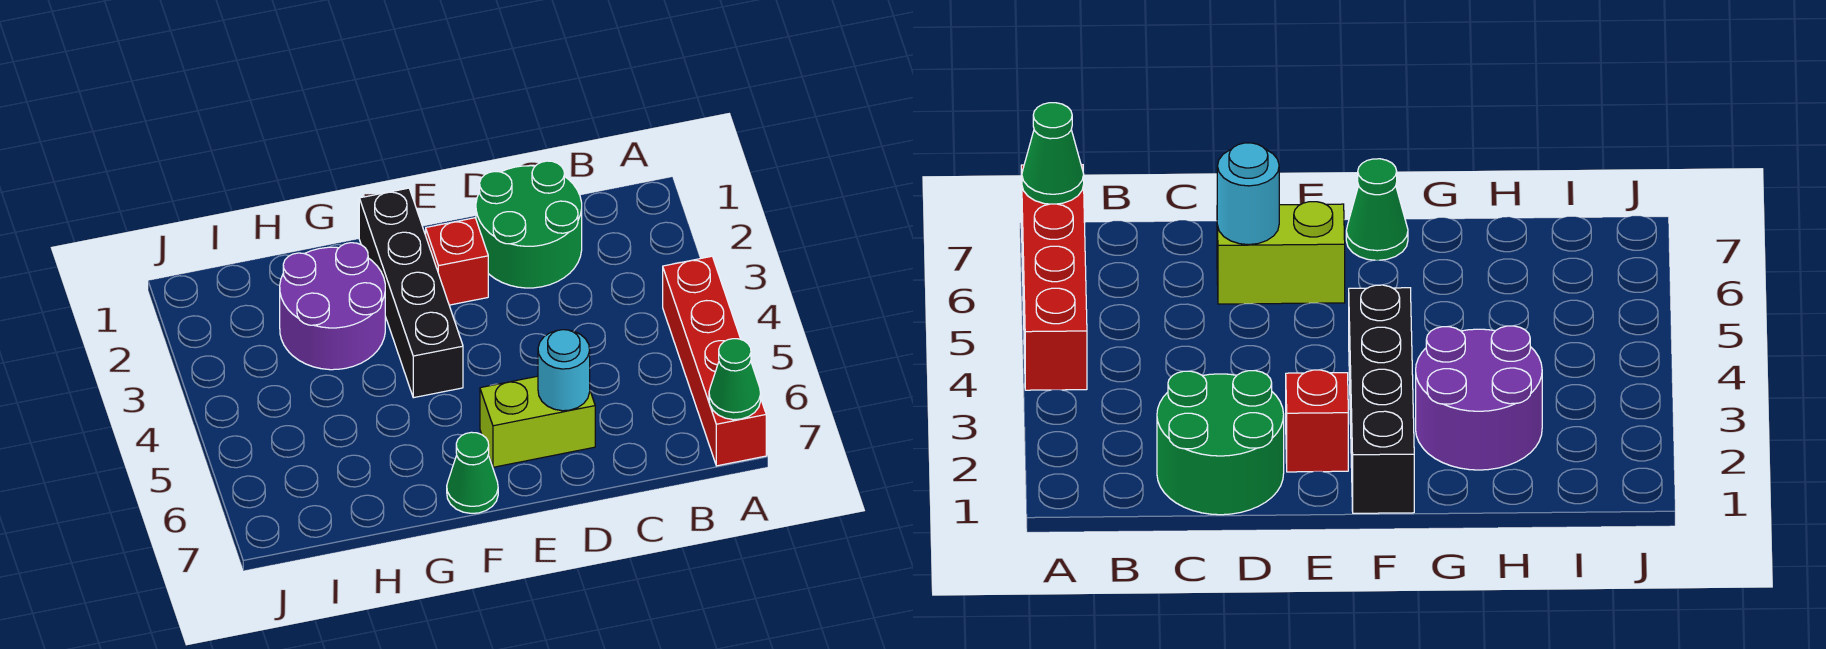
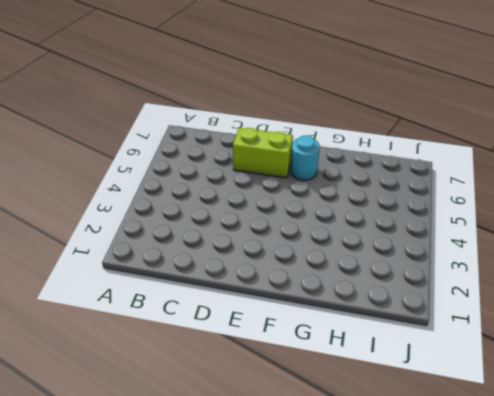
cyan round brick F6 level 1 -> cyan round brick D6 level 2
none -> red brick A4:A7 level 1
none -> green round brick C1:D2 level 1

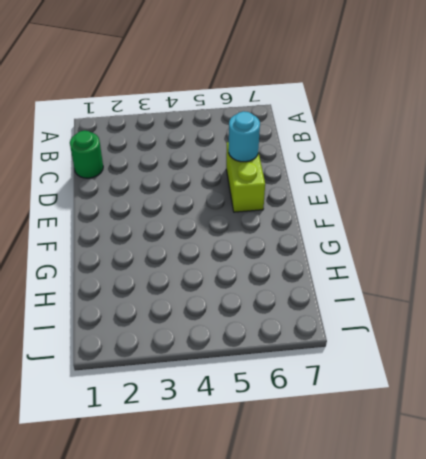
green round brick C1 level 1 -> green round brick C1:D2 level 1
none -> red brick A4:A7 level 1
none -> red brick E2 level 1

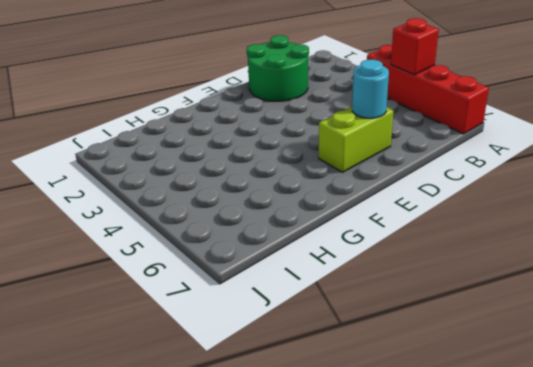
red brick A5 level 2 -> red brick E2 level 1
none -> black brick F1:F4 level 1
none -> green cone F7 level 1

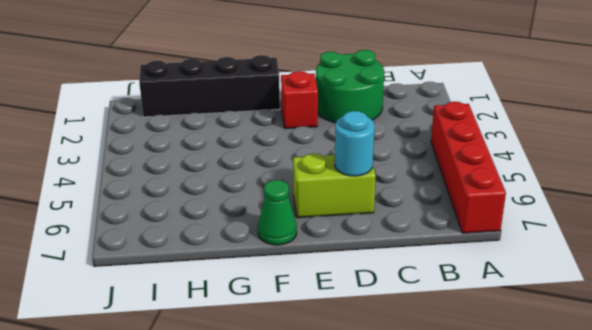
black brick F1:I1 level 1 -> black brick F1:F4 level 1
none -> purple round brick G2:H3 level 1
none -> green cone A7 level 2

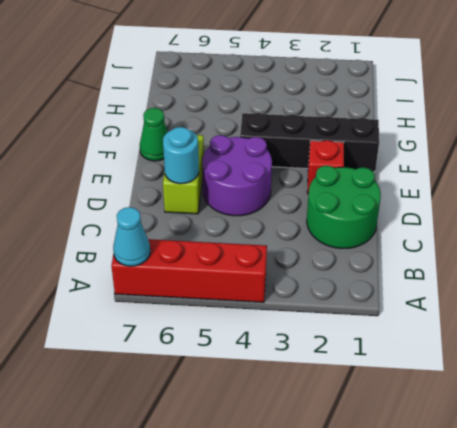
cyan cone A7 level 2 -> green cone A7 level 2
purple round brick D4:E5 level 1 -> purple round brick G2:H3 level 1

